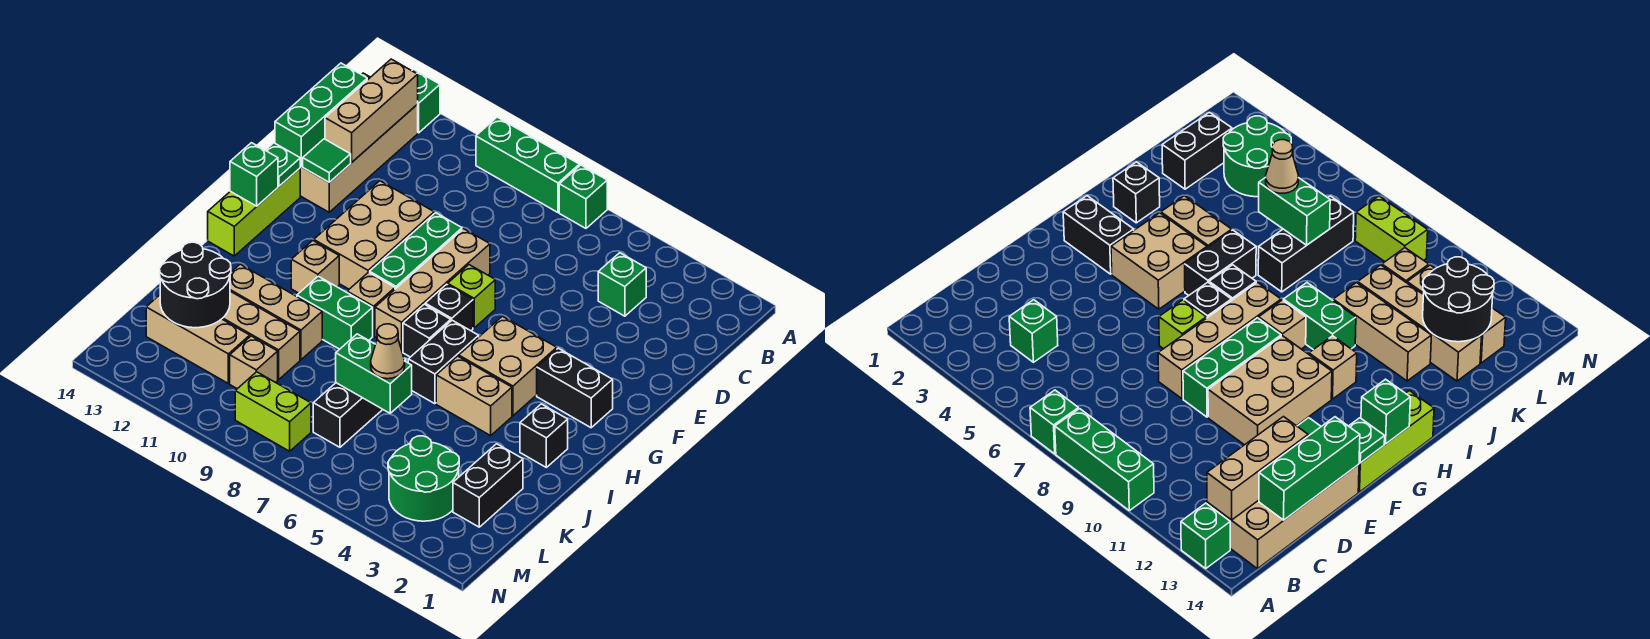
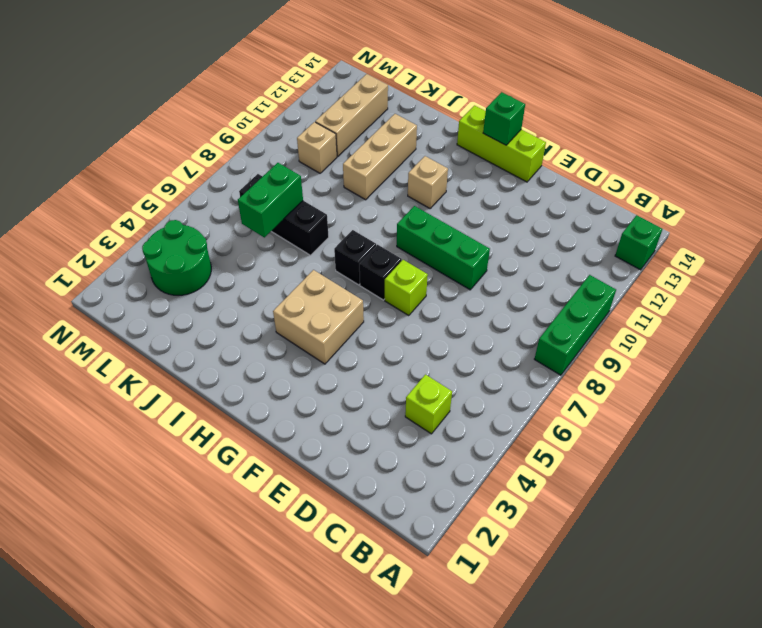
lime brick C4 level 1 -> green brick C4 level 1
none -> green brick A7 level 1
none -> tan brick B13:E14 level 1
none -> tan brick E8:H8 level 1
none -> tan brick E10:G11 level 1

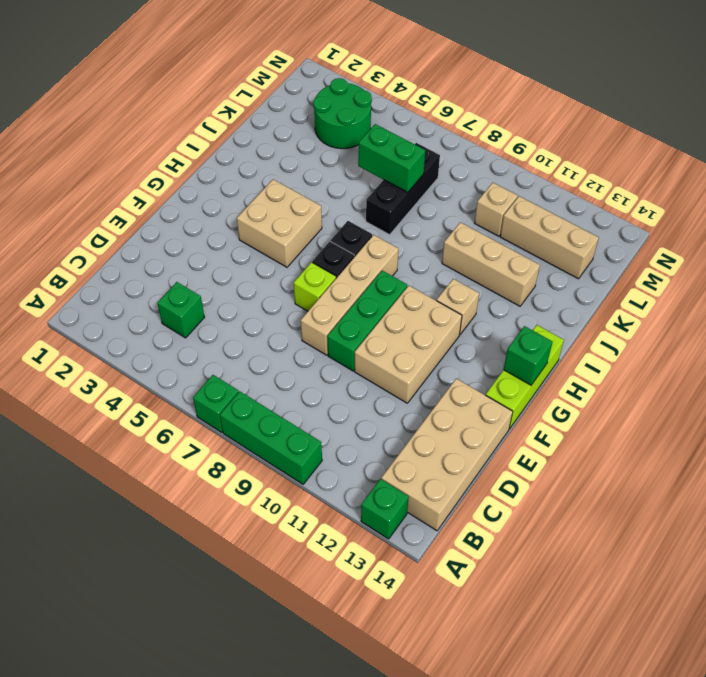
none -> black brick G2:G3 level 1
none -> black brick H6:I6 level 1
none -> tan brick H9 level 1
none -> black brick I2 level 1

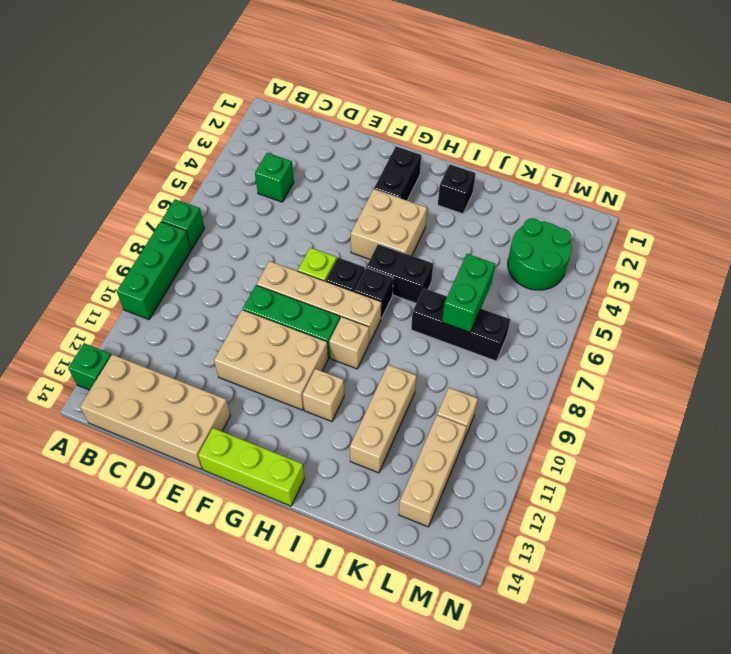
none -> tan brick I4:I5 level 1
none -> green brick I9:I10 level 1
none -> black brick K2:L2 level 1
none -> tan brick K10:K13 level 1

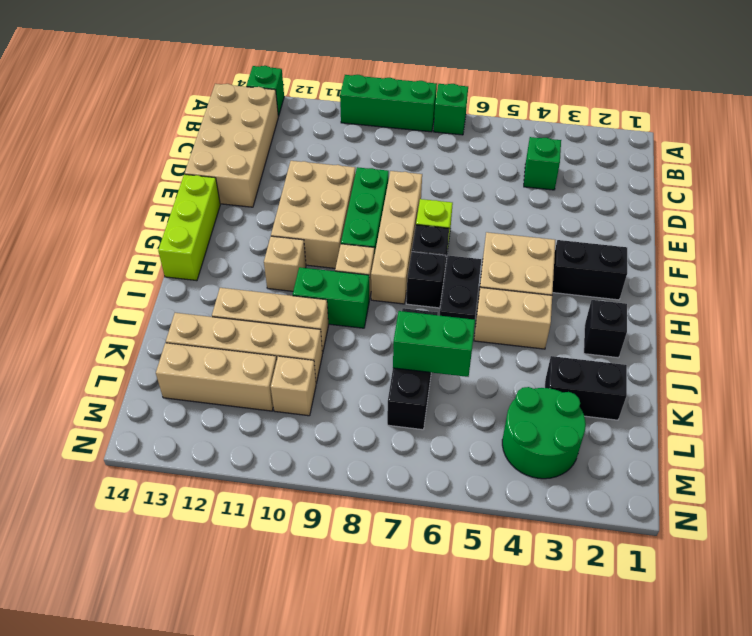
black brick K2:K3 level 1 -> black brick K2:L2 level 1
none -> lime brick M8:M9 level 1
none -> tan brick B13:D13 level 2
none -> green brick C14:E14 level 2
none -> green tile E13 level 2

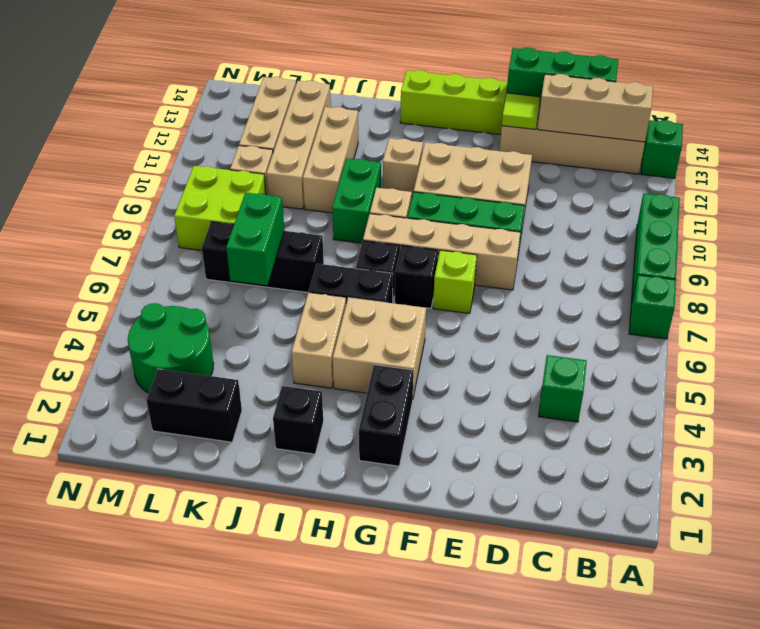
lime tile E13 level 2 -> green tile E13 level 2
lime brick L8:M9 level 1 -> lime brick M8:M9 level 1
none -> green plate F14 level 2
none -> green brick G14 level 2
none -> black round brick K12:L13 level 2
none -> tan cone K6 level 3

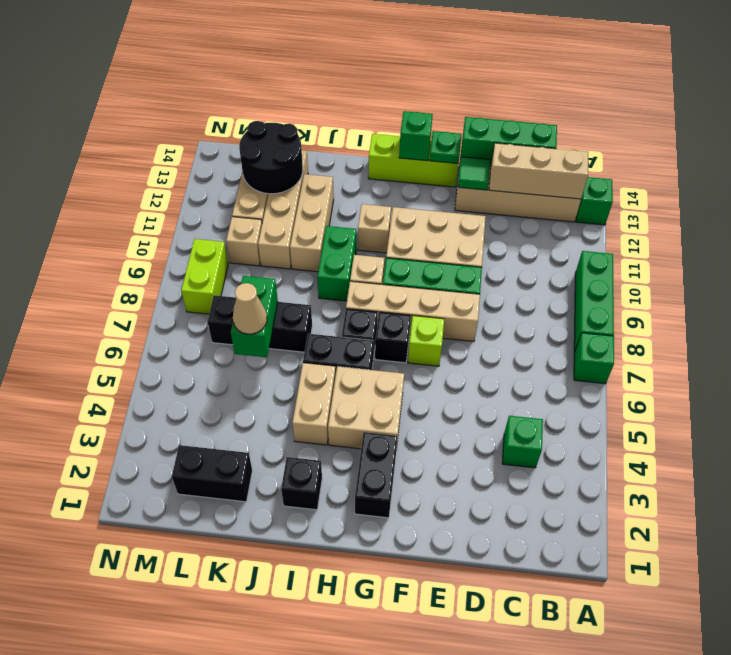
none -> green round brick L3:M4 level 1

